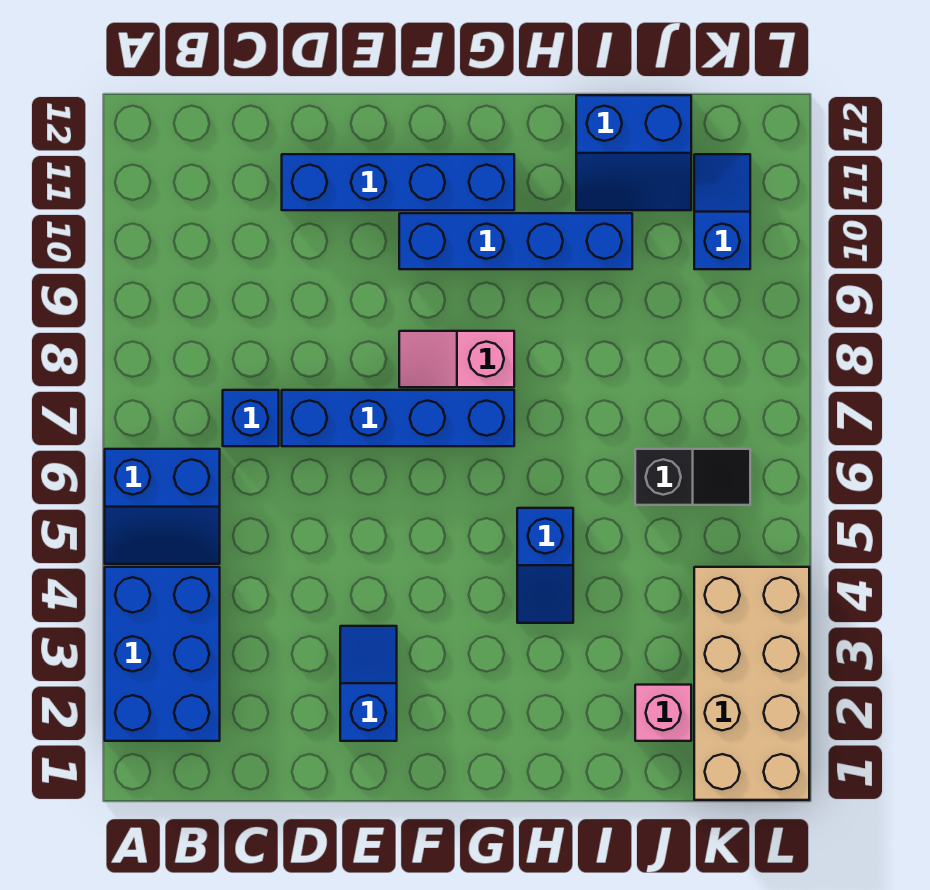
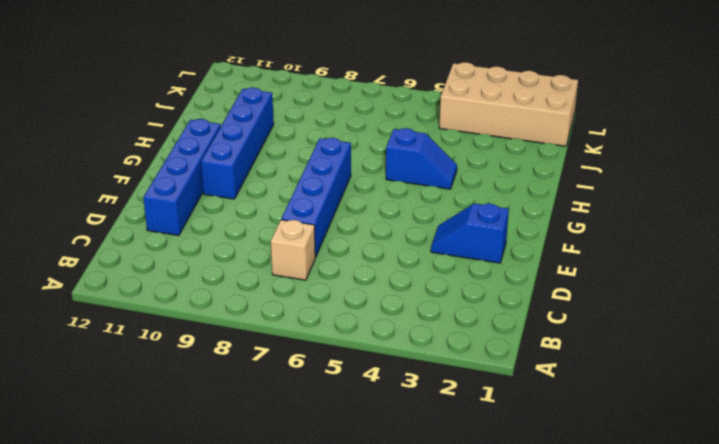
tan brick C7 level 1 -> blue brick C7 level 1
none -> blue brick A2:B4 level 1
none -> blue slope A5:B6 level 1 top 6
none -> pink slope F8:G8 level 1 top G

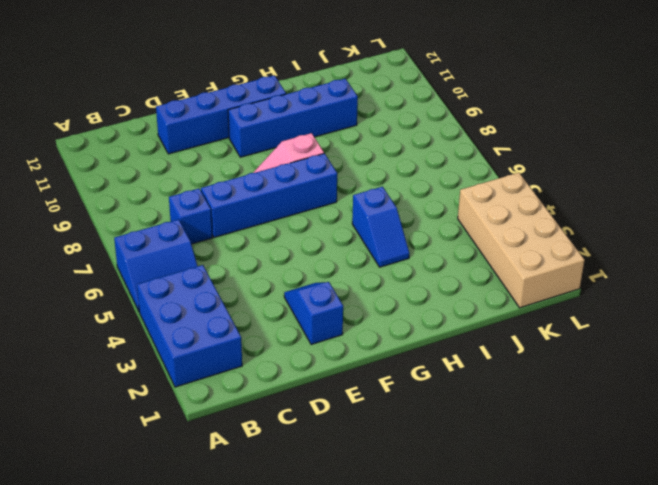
none -> blue slope I11:J12 level 1 top 12
none -> pink brick J2 level 1
none -> black slope J6:K6 level 1 top J

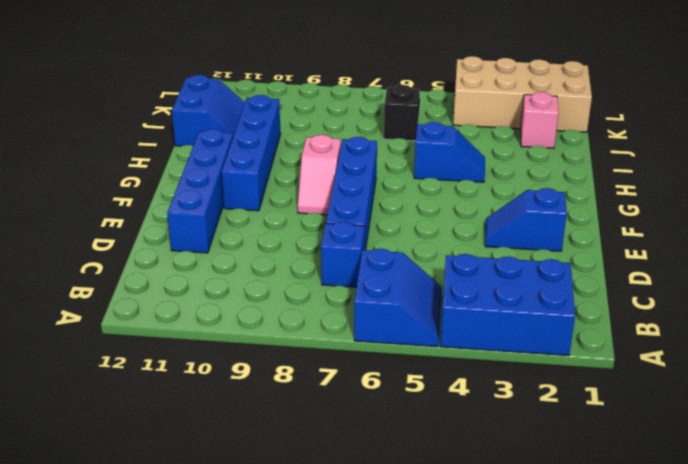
none -> blue slope K10:K11 level 1 top 10

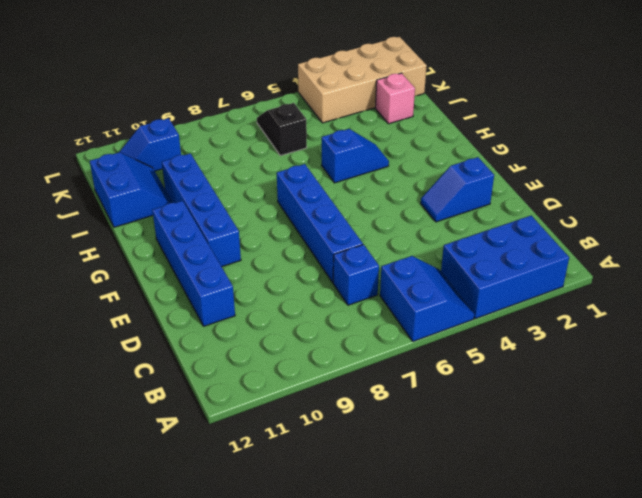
none -> pink slope F8:G8 level 1 top G

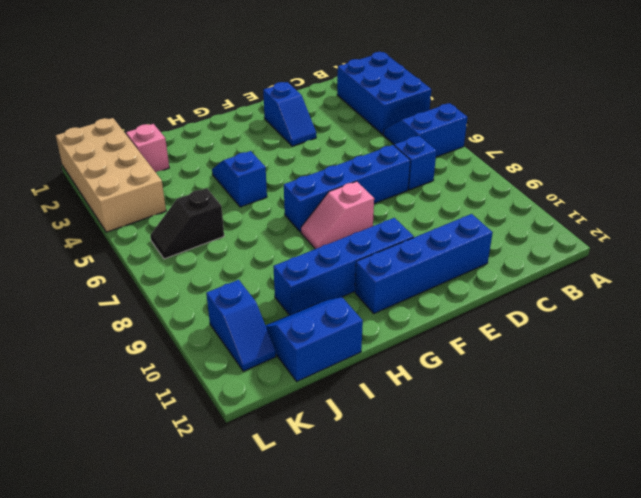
pink slope F8:G8 level 1 top F -> pink slope F8:G8 level 1 top G

